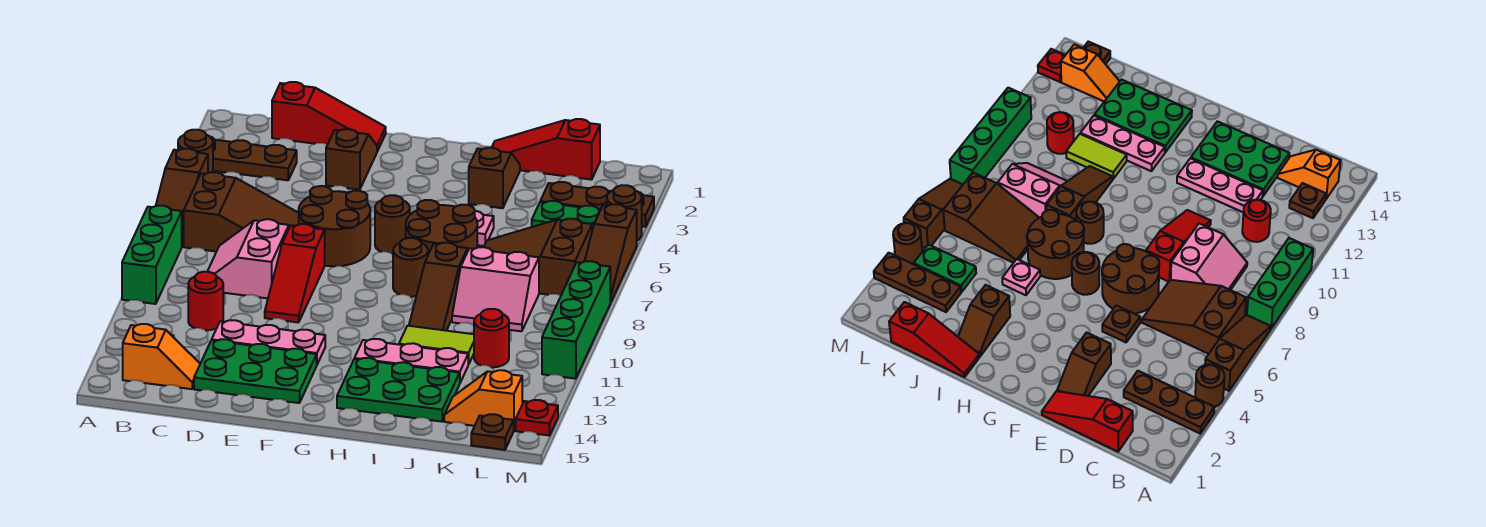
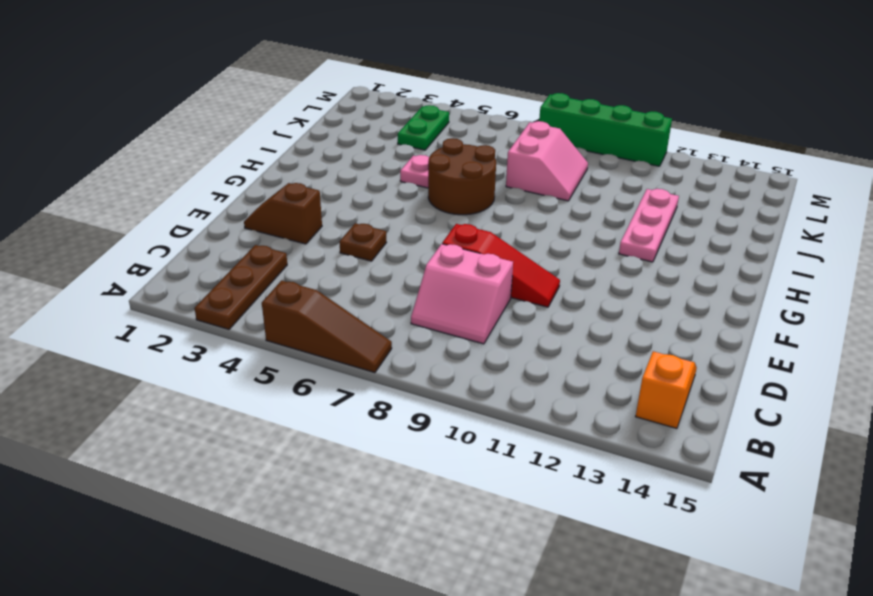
none -> brown round brick A4 level 1
none -> green brick A8:A10 level 1
none -> brown slope B6:D7 level 1 top B
none -> brown plate B13 level 1

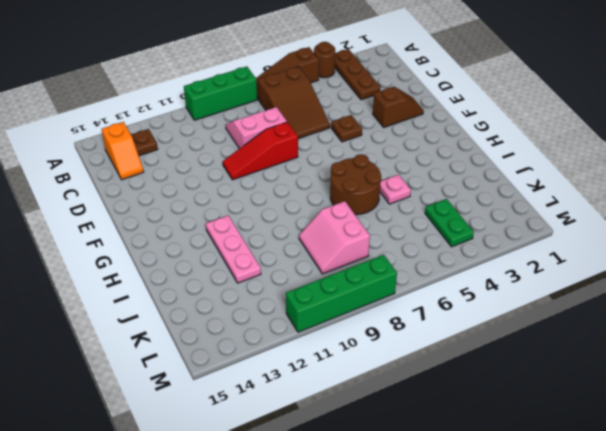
none -> red slope C1:E1 level 1 top C
none -> red round brick C11 level 1
none -> pink plate D12:F12 level 1
none -> green plate D13:F14 level 1

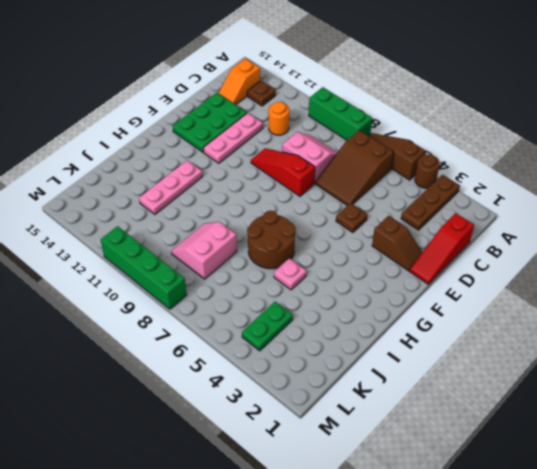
orange round brick C11 level 1 -> red round brick C11 level 1
none -> brown round brick E6:F7 level 1
none -> brown round brick G6 level 1
none -> brown round brick H8 level 1
none -> green plate H13:J14 level 1

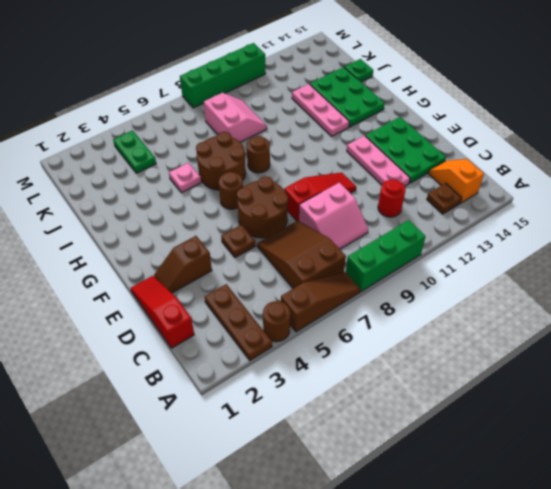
green plate J15 level 1 -> none
none -> red slope I1:K1 level 1 top K
none -> brown slope I2:I3 level 1 top 3
none -> brown slope I8:I10 level 1 top 8
none -> lime tile I11:J11 level 1

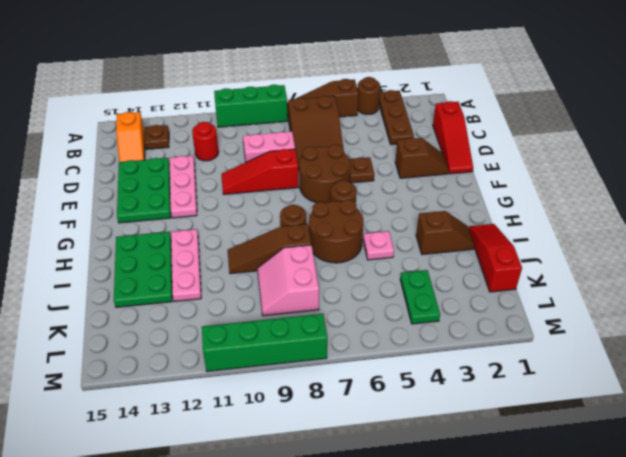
none -> lime tile I11:J11 level 1
none -> brown slope J6:L7 level 1 top L
none -> brown plate K3:M3 level 1
none -> red round brick K11 level 1

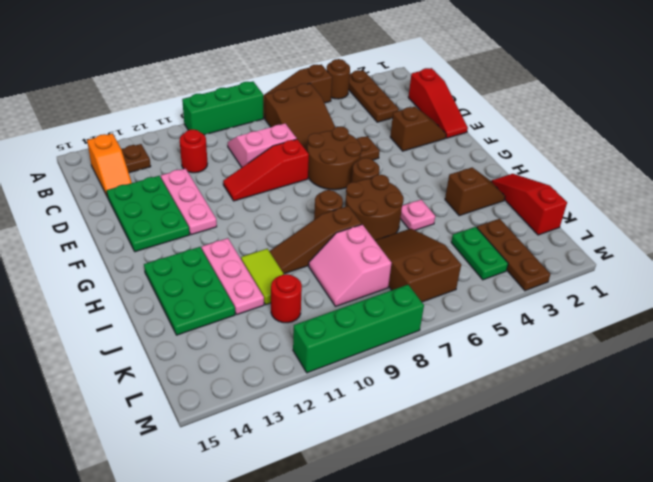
none -> orange slope K14:L14 level 1 top L
none -> brown plate L15 level 1
none -> brown round brick M4 level 1
none -> brown slope M5:M7 level 1 top 5

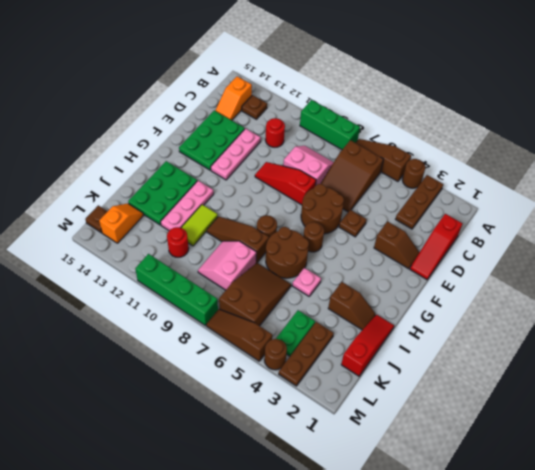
none -> red plate M14 level 1

